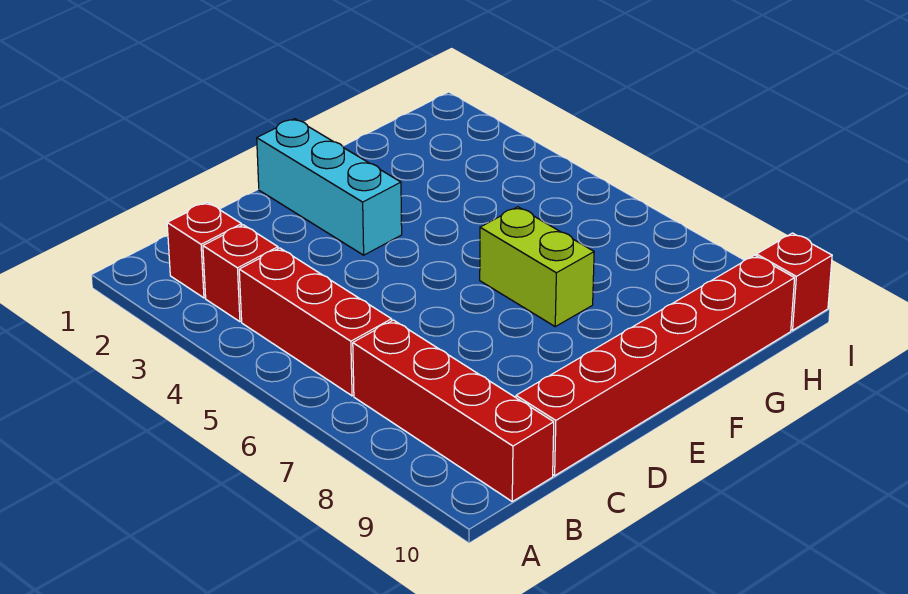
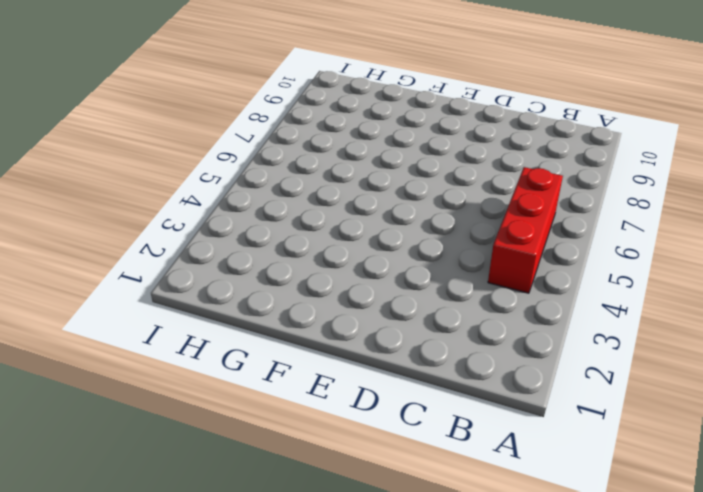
none -> red brick B2 level 1
none -> red brick B3 level 1

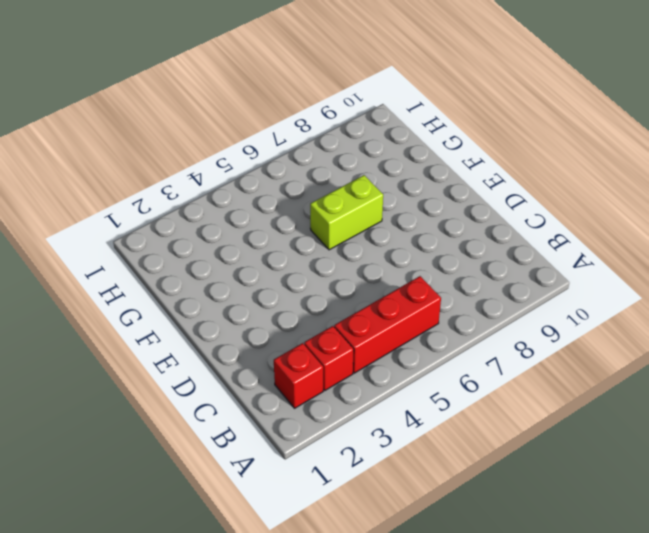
none -> red brick B7:B10 level 1
none -> red brick C10:H10 level 1

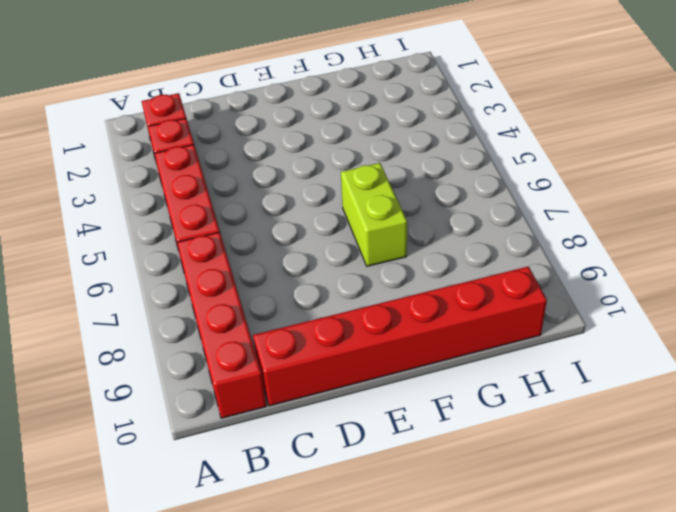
none -> cyan brick E1:E3 level 1
none -> red brick I10 level 1

